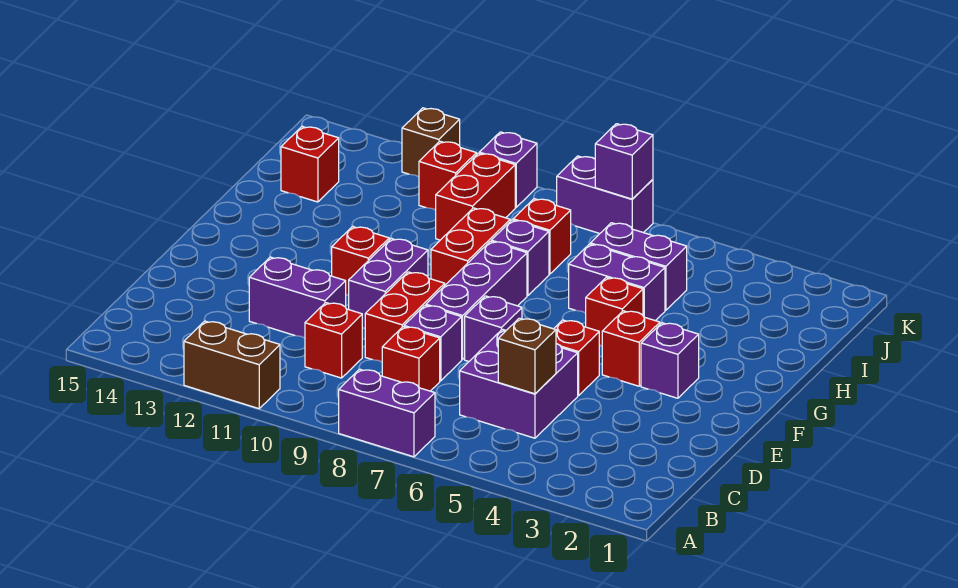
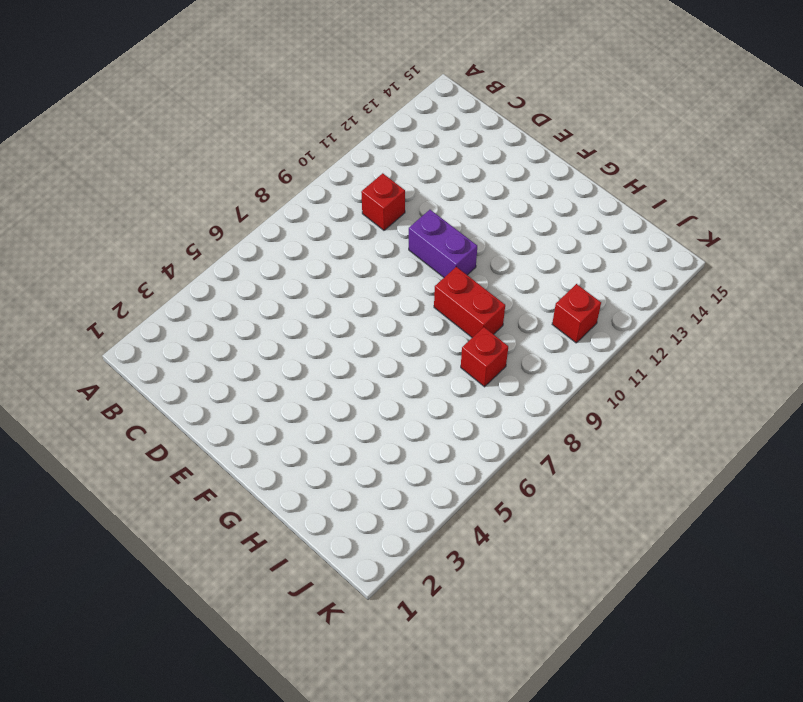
none -> purple brick A7:A8 level 1
none -> brown brick A11:A12 level 1
none -> purple brick C5:D6 level 1

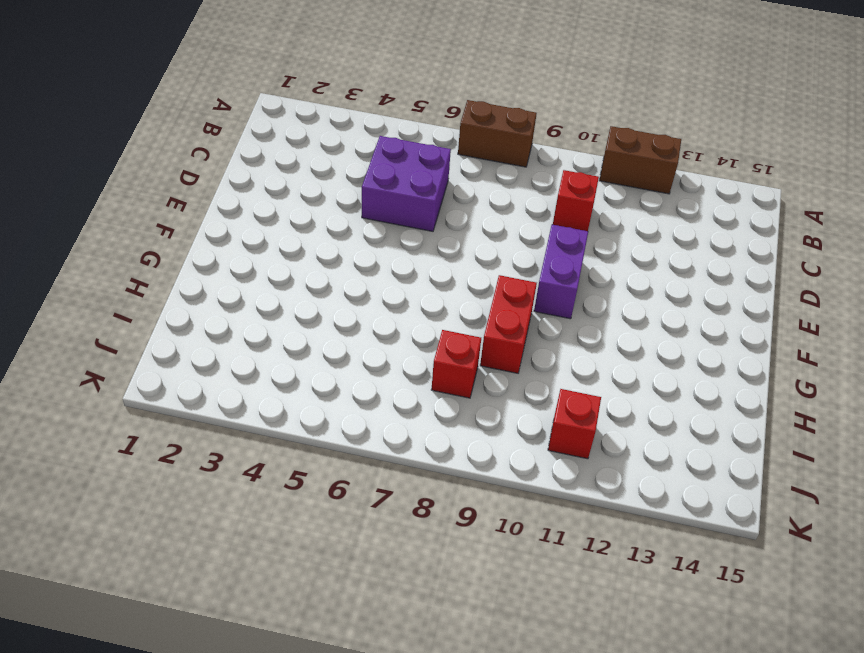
brown brick A7:A8 level 1 -> purple brick A7:A8 level 1
none -> red brick C8 level 1
none -> purple brick D8 level 1
none -> red brick D9:E9 level 1

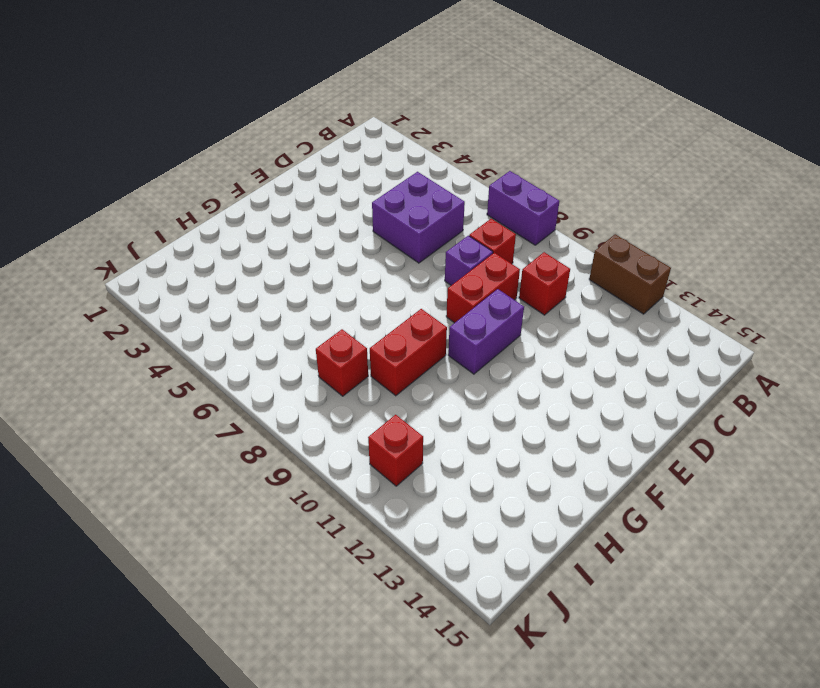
none -> purple brick D11:D12 level 1
none -> red brick E5 level 1
none -> purple brick E7 level 1

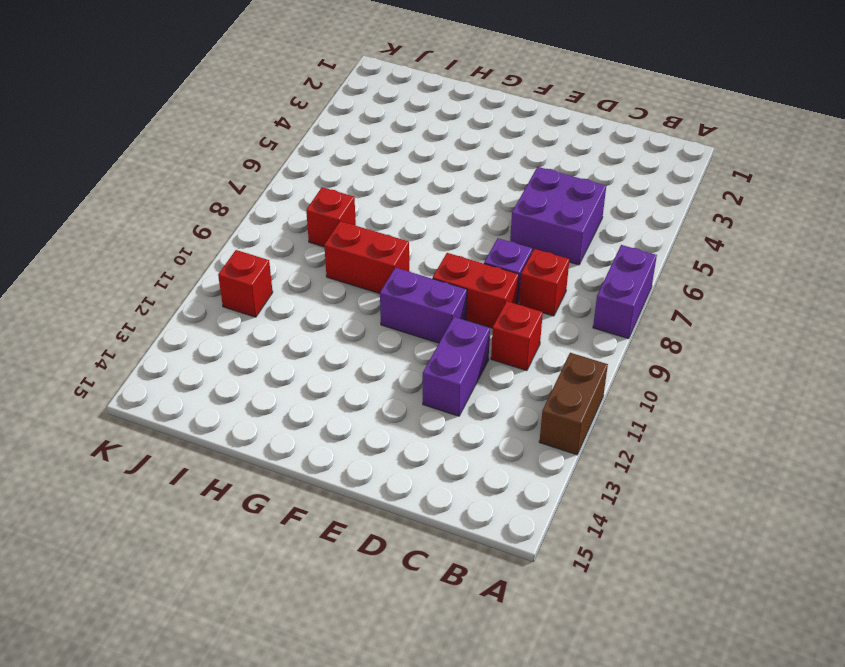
none -> red brick E5 level 1
none -> purple brick E7 level 1
none -> purple brick E8:G8 level 1

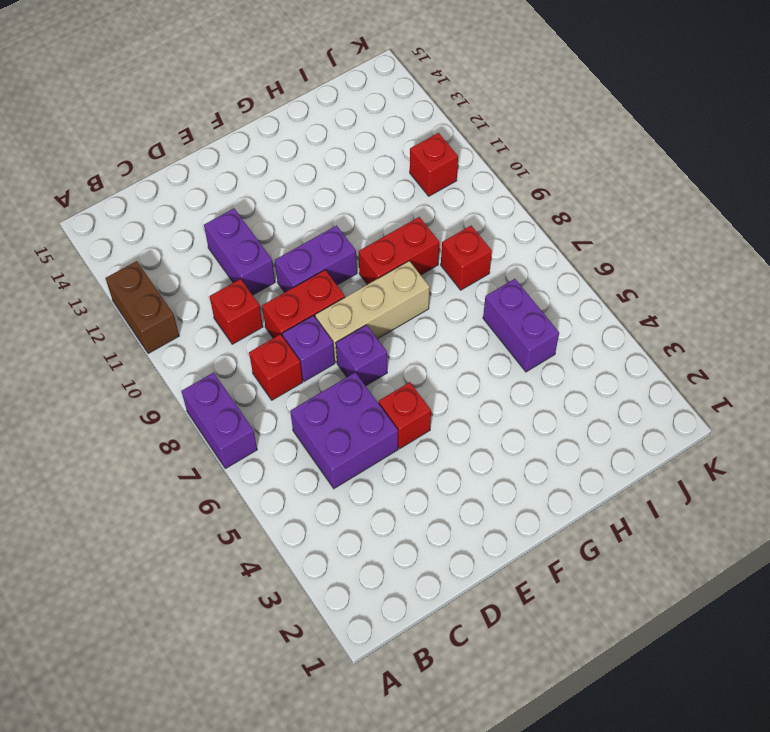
tan brick E8:G8 level 1 -> purple brick E8:G8 level 1
none -> purple brick F3 level 1
none -> red brick F4 level 1
none -> red brick F11 level 1

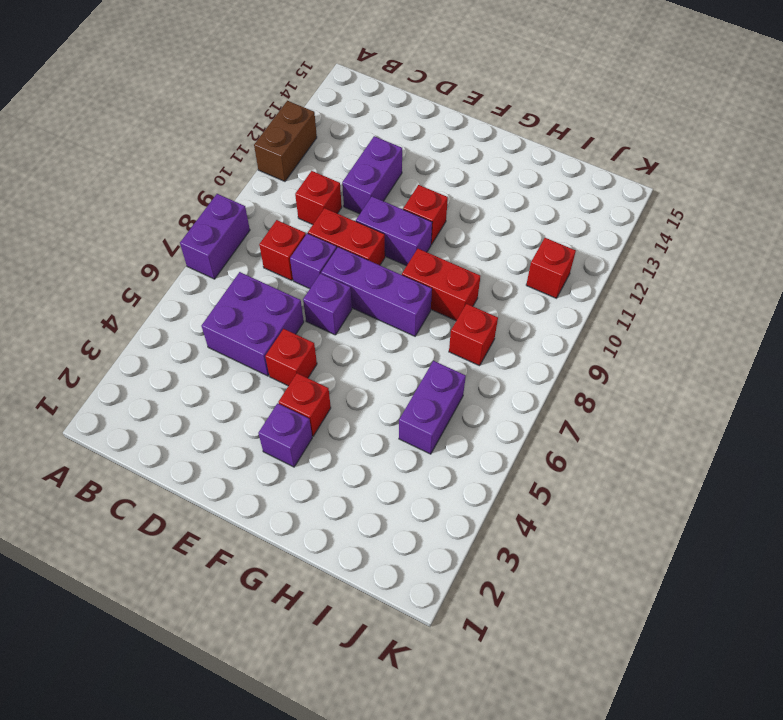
none -> red brick G5 level 1
none -> purple brick H5:H6 level 1
none -> purple brick H8 level 1

